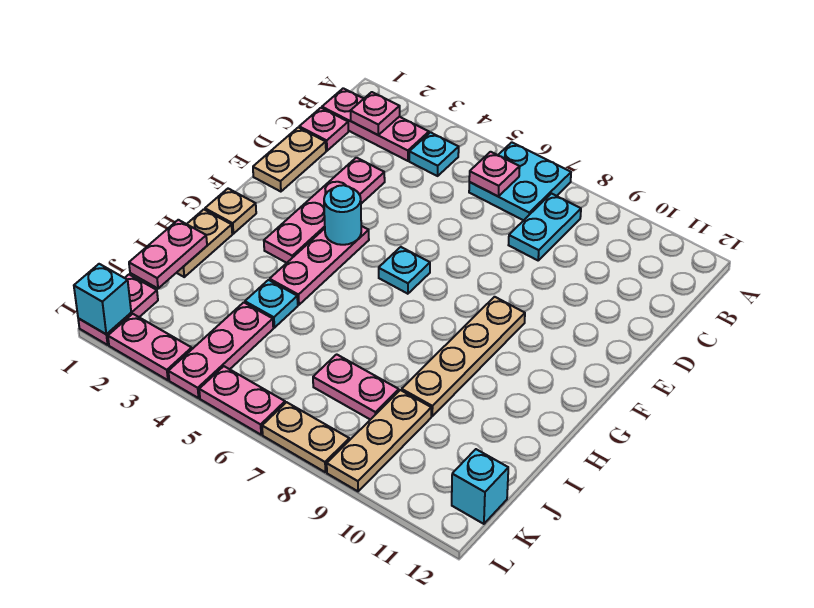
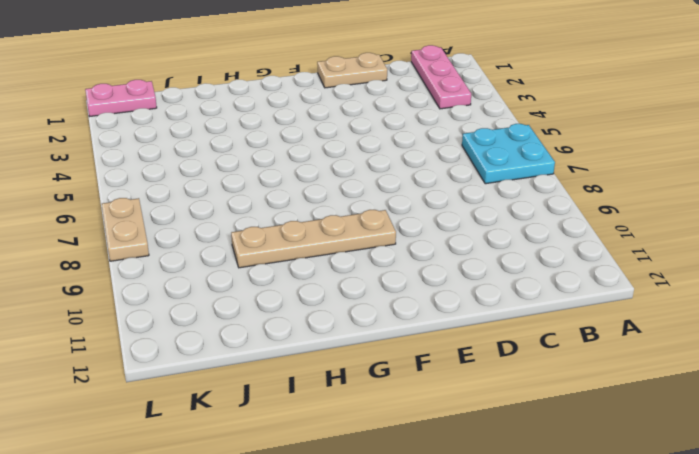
none -> cyan plate B4 level 1
none -> cyan plate B8:C8 level 1
none -> pink plate C1 level 1

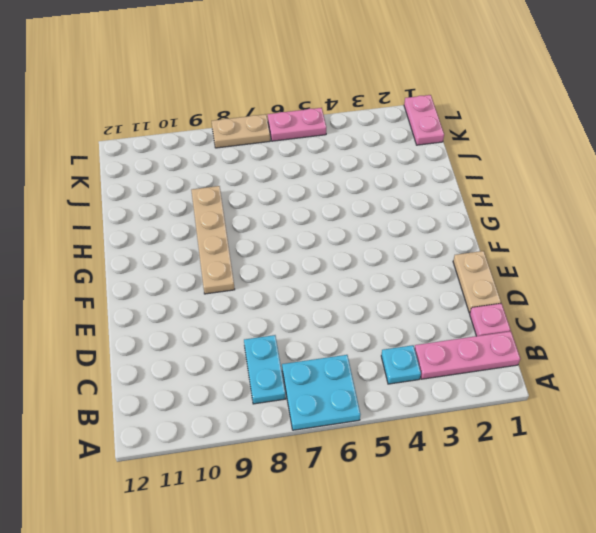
none -> pink plate D3:G3 level 1
none -> pink plate F4:H4 level 1
none -> cyan plate F6 level 1

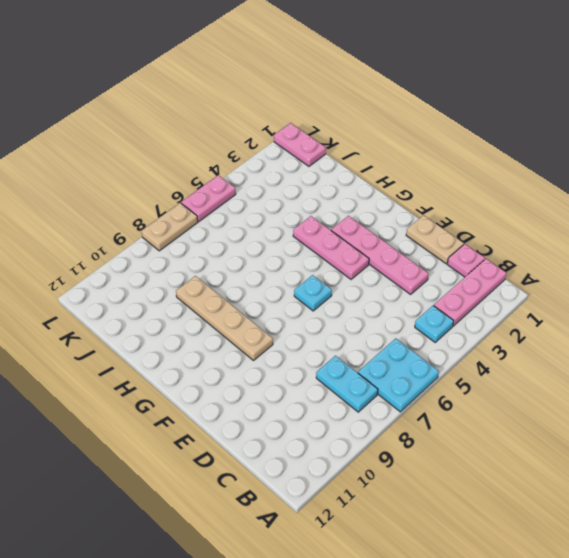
none -> tan plate G1 level 1
none -> tan plate H1:I1 level 1
none -> cyan plate I4 level 1

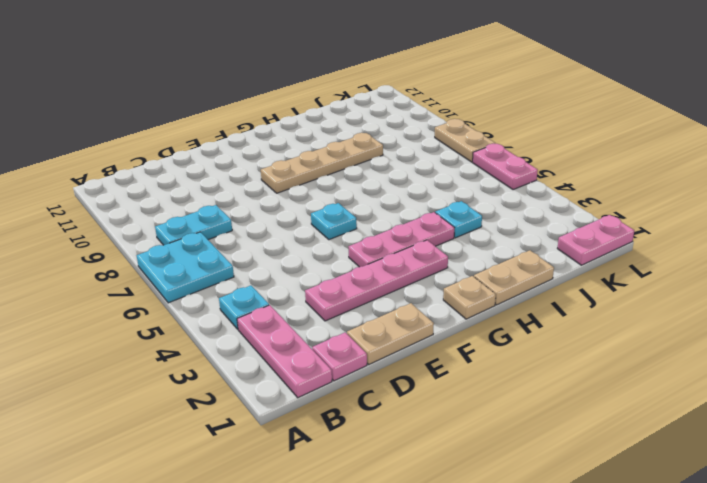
none -> pink plate J4:L4 level 1
none -> pink plate J7:J8 level 1
none -> tan plate J9:L9 level 1

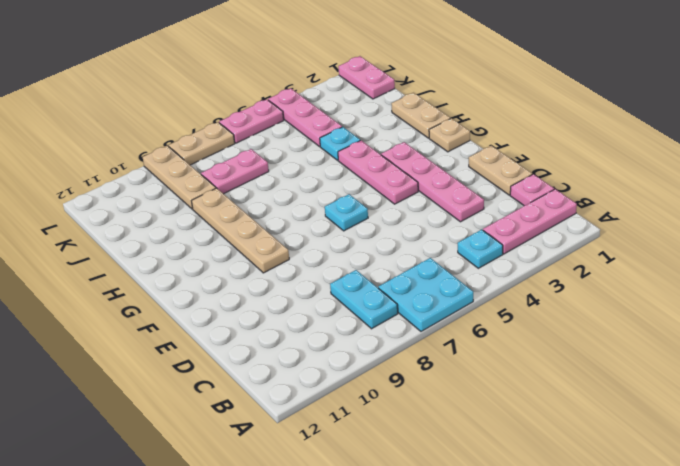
none -> cyan brick K12 level 1
none -> pink plate L2:L3 level 1
none -> pink plate B2 level 2

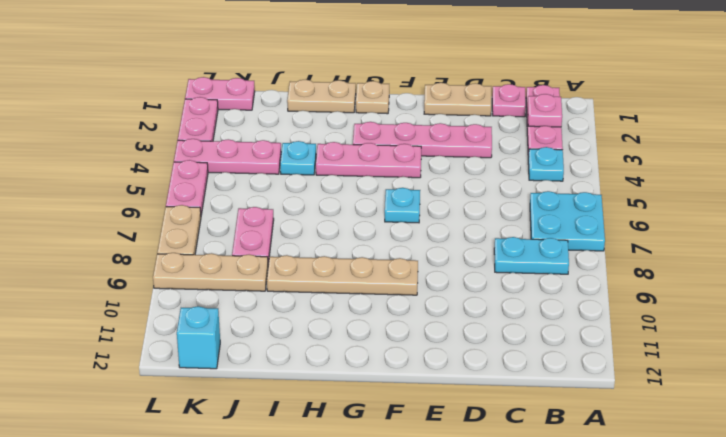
none -> pink plate B6 level 2
none -> cyan round brick F4 level 2
none -> pink plate I1:J1 level 2

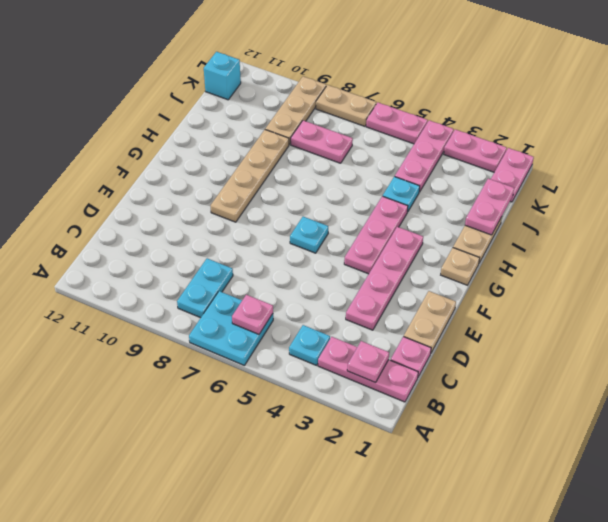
none -> cyan round brick F4 level 2
none -> cyan brick L1 level 2

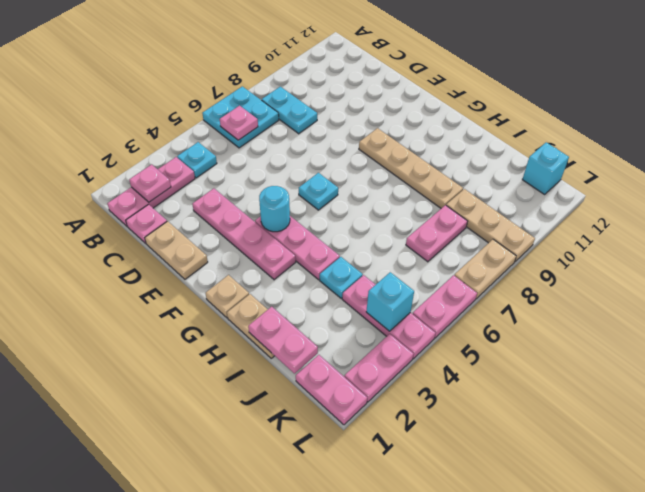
cyan brick K4 level 2 -> cyan brick L1 level 2

